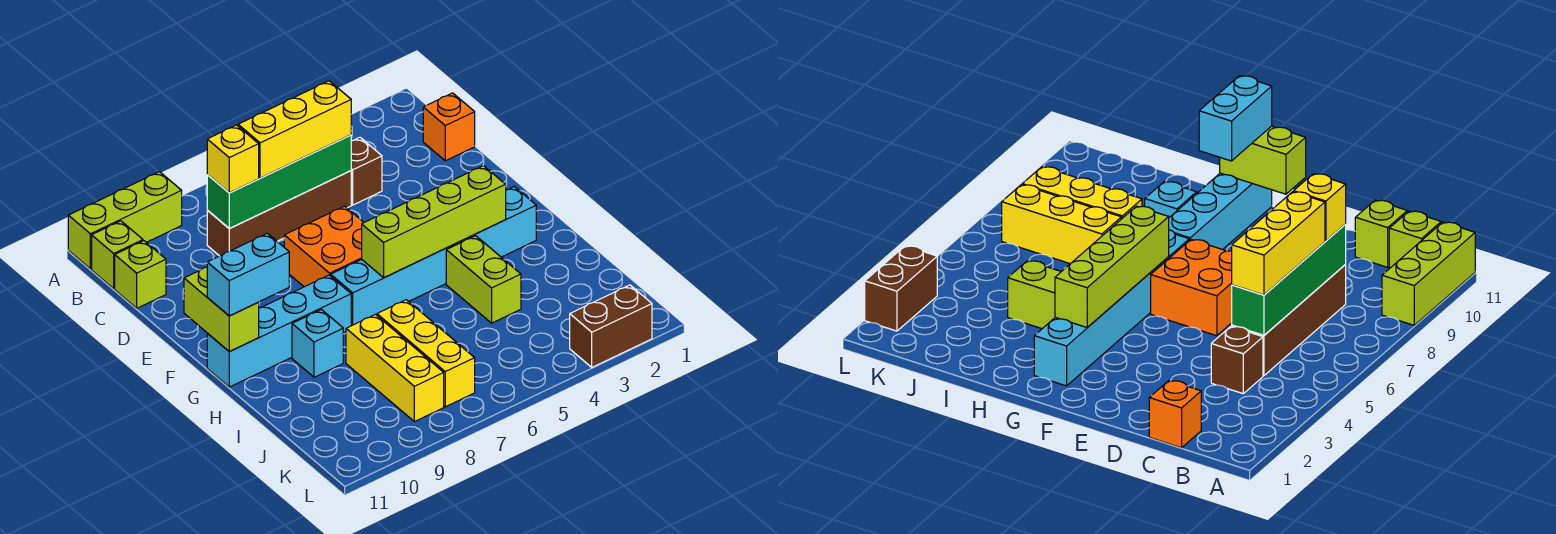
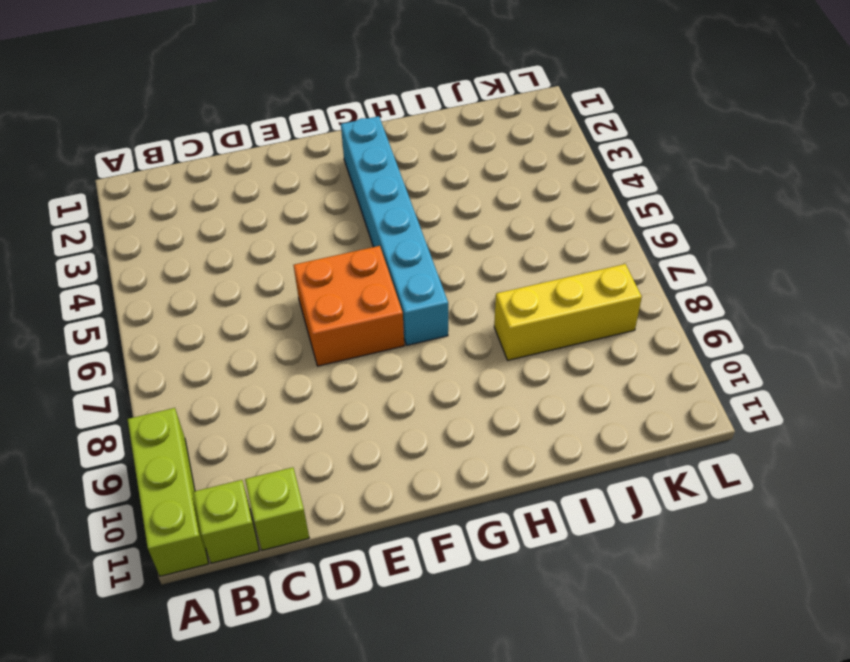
none -> orange brick C1 level 1
none -> brown brick C4 level 1
none -> brown brick C5:C8 level 1

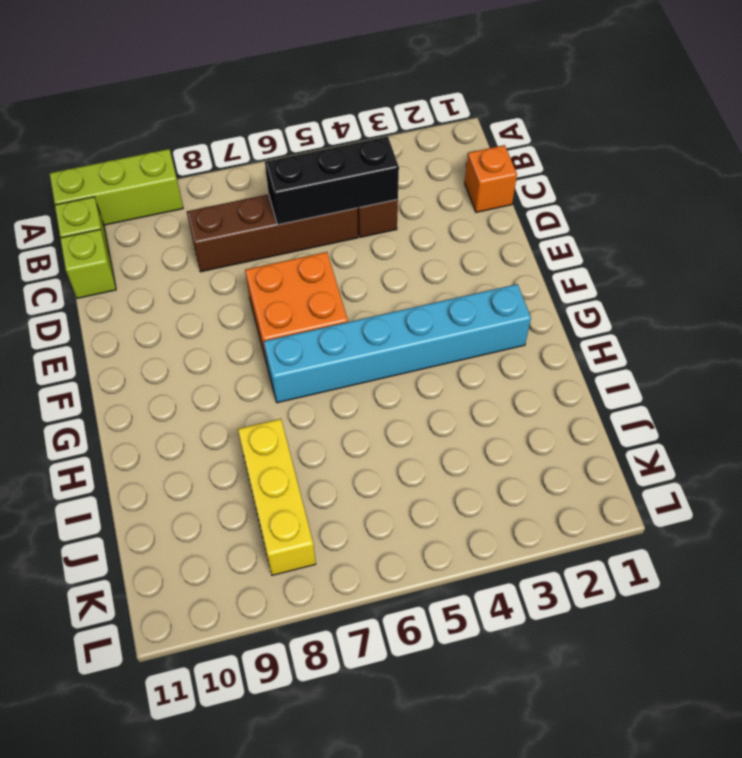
black brick C4:C6 level 2 -> green brick C5:C8 level 2
none -> cyan brick G8:G11 level 1
none -> lime brick H4:I4 level 1
none -> cyan brick H9 level 1

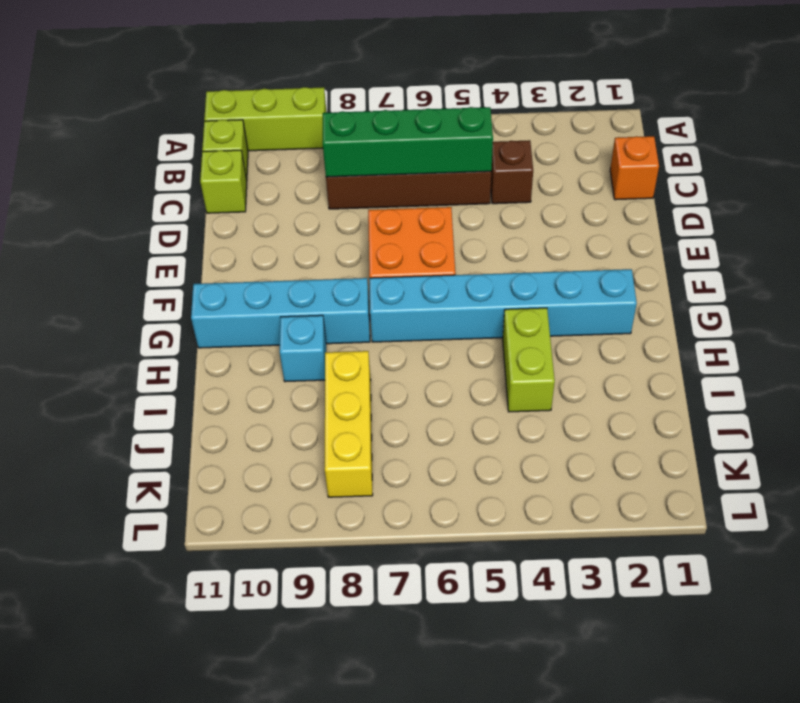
none -> yellow brick I7:K7 level 1
none -> brown brick L2:L3 level 1
none -> lime brick F11:G11 level 2

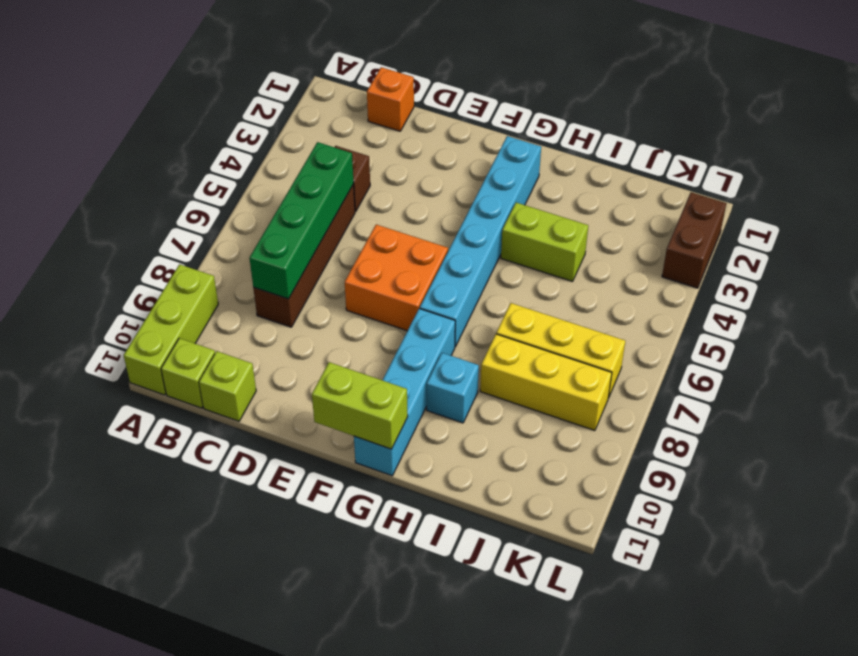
none -> lime brick G3:G6 level 2
none -> yellow brick C5:C7 level 3
none -> yellow brick C8 level 3

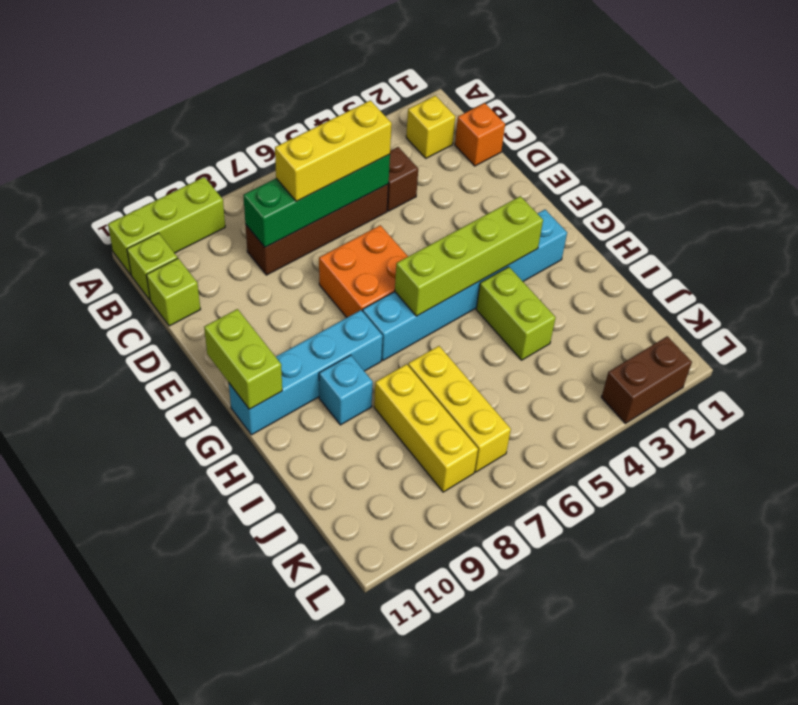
yellow brick B2 level 1 -> yellow brick C8 level 3
none -> cyan brick G10:G11 level 3

